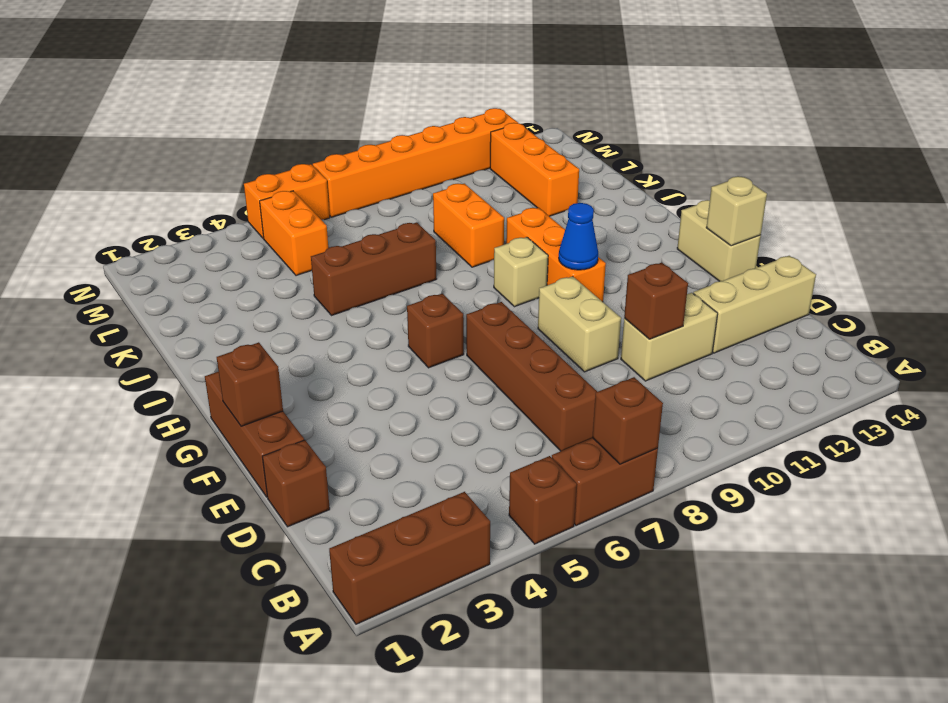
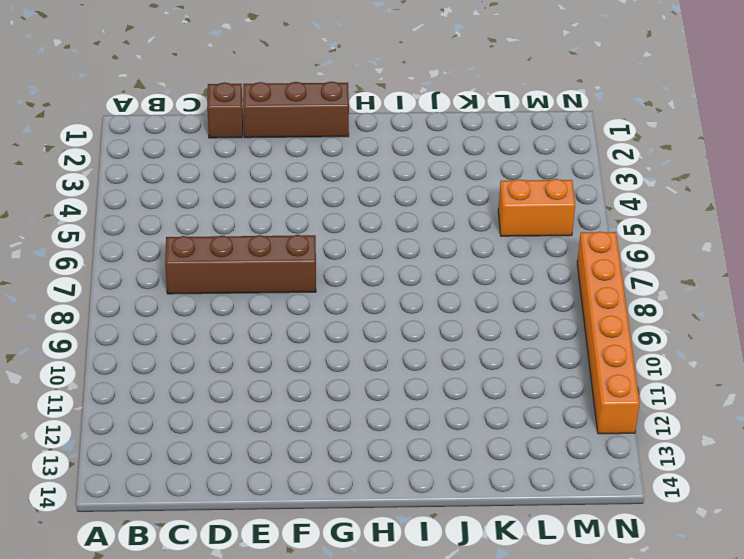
none -> brown brick A1:A3 level 1
none -> brown brick A5 level 1
none -> brown brick A6:A7 level 1

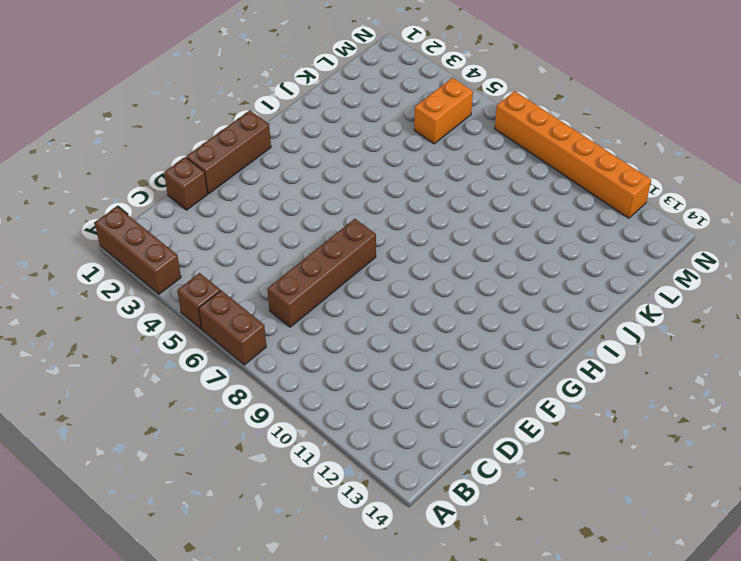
none -> tan brick D10:D11 level 1
none -> tan brick D12:D14 level 1
none -> tan brick E9:F9 level 1

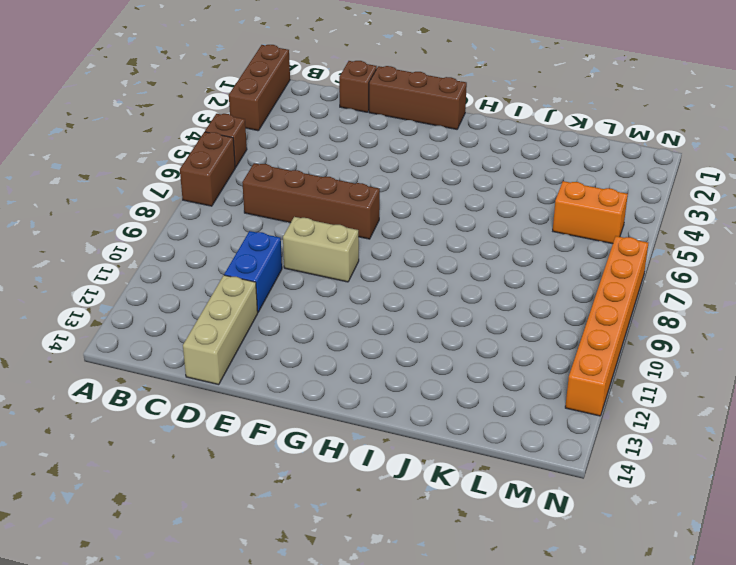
blue brick D10:D11 level 1 -> tan brick D10:D11 level 1
none -> tan brick F14:G14 level 1
none -> brown brick G6 level 1
none -> orange brick G10:I10 level 1

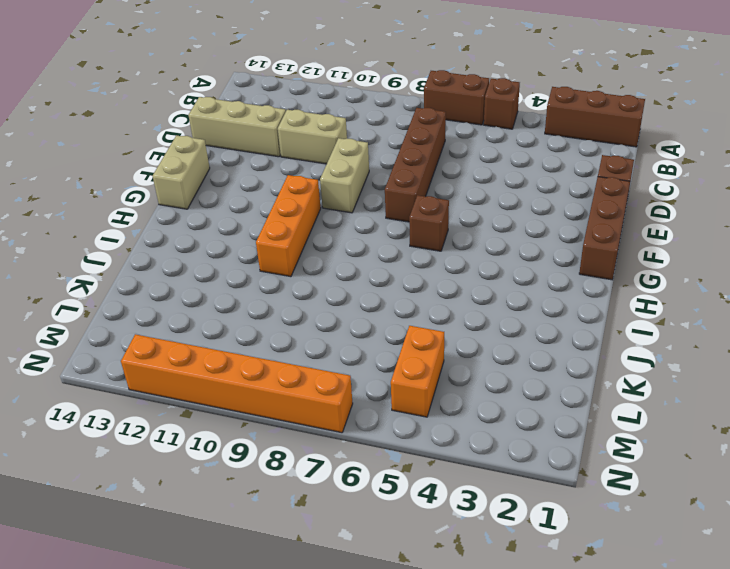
none -> tan brick H9 level 1
none -> brown brick J5:J7 level 1
none -> orange brick J9:K9 level 1

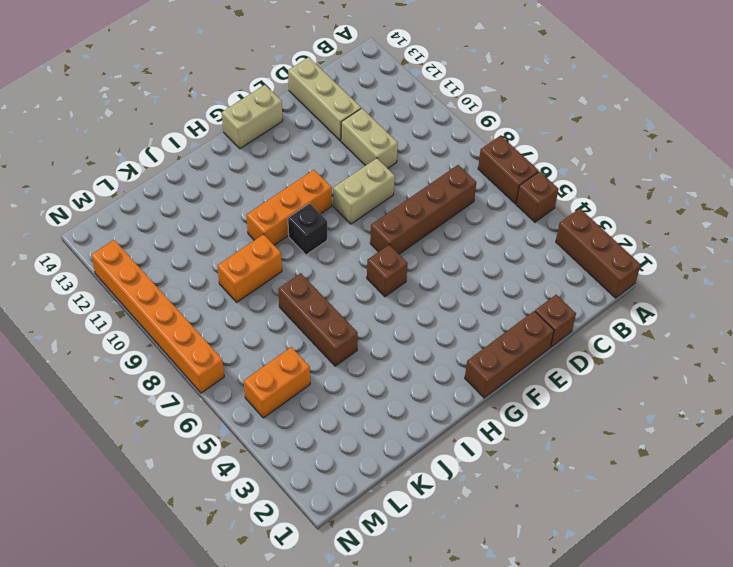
black brick H9 level 1 -> tan brick H9 level 1
none -> orange brick K12:M12 level 1
none -> orange brick N5:N6 level 1
none -> brown brick A7 level 2

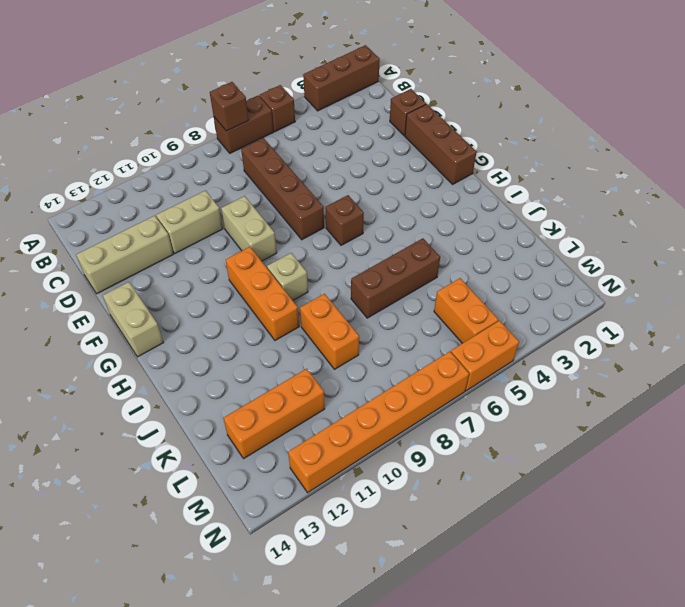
orange brick L11:L13 level 1 -> orange brick K12:M12 level 1
none -> brown brick D10 level 2
none -> brown brick F1 level 2
none -> tan brick F14 level 2

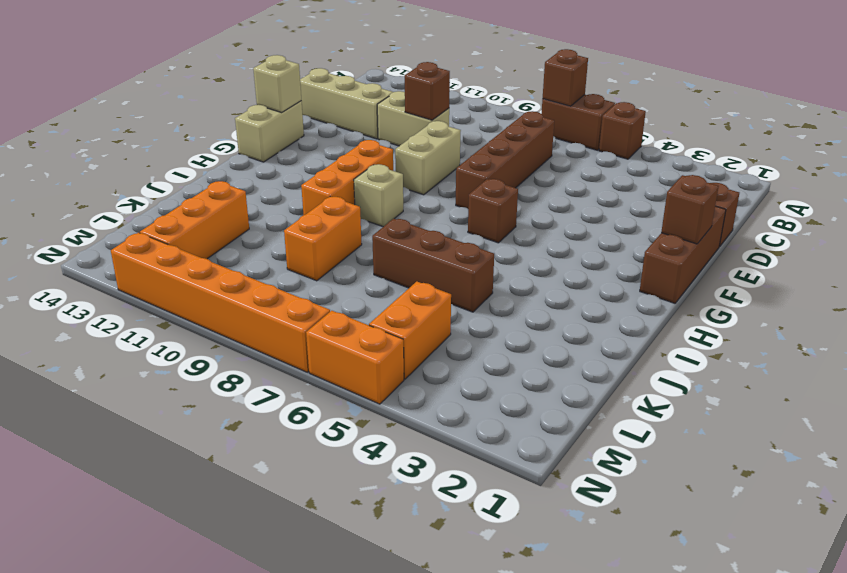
none -> brown brick A1:A3 level 1
none -> blue cone G10 level 2

